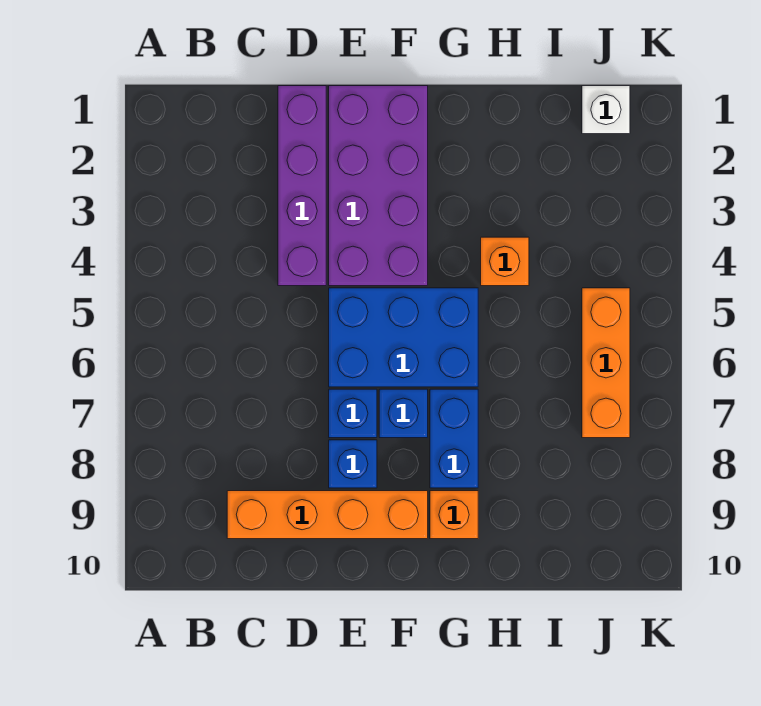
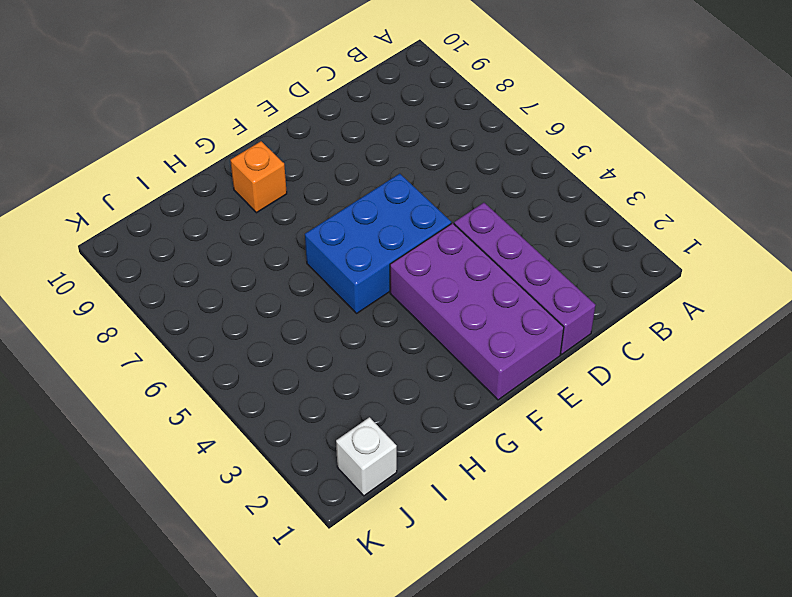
none -> orange brick C9:F9 level 1
none -> blue brick E7 level 1
none -> blue brick E8 level 1

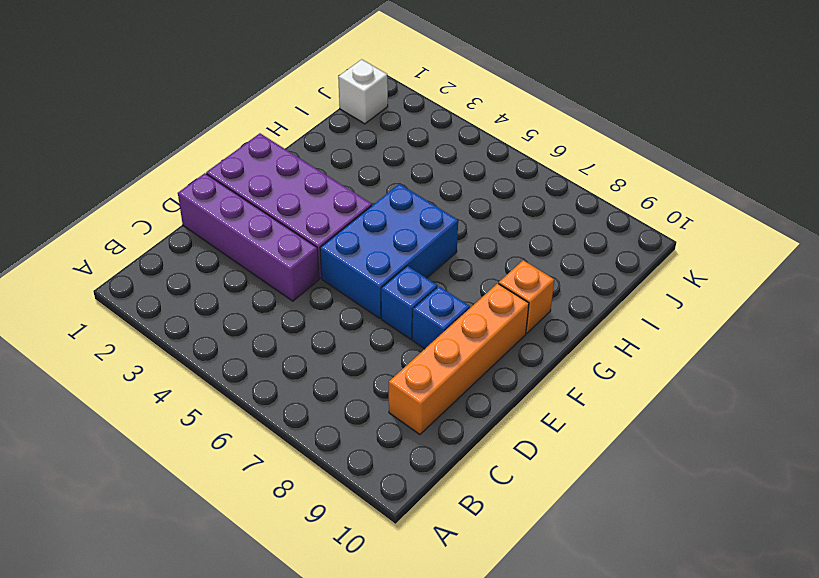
none -> blue brick F7 level 1
none -> blue brick G7:G8 level 1
none -> orange brick H4 level 1

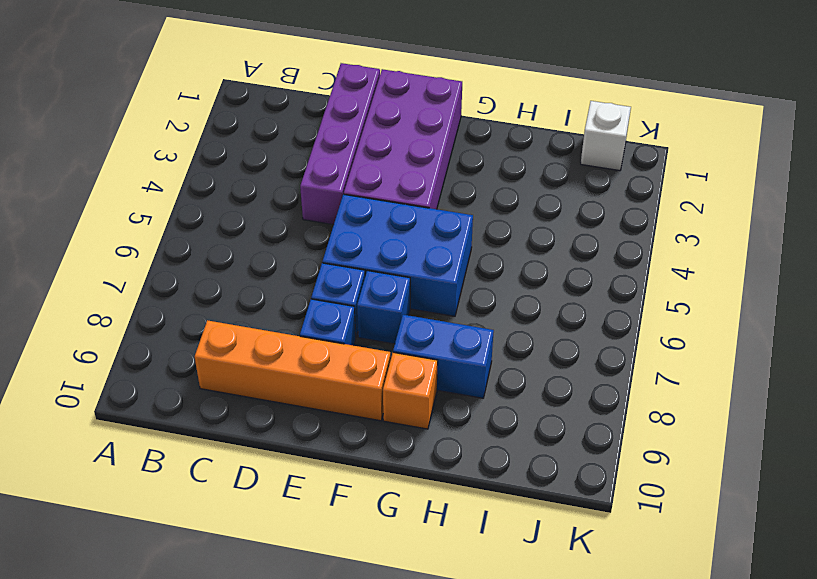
blue brick G8:H8 level 1 -> blue brick G7:G8 level 1
none -> orange brick H4 level 1
none -> orange brick J5:J7 level 1

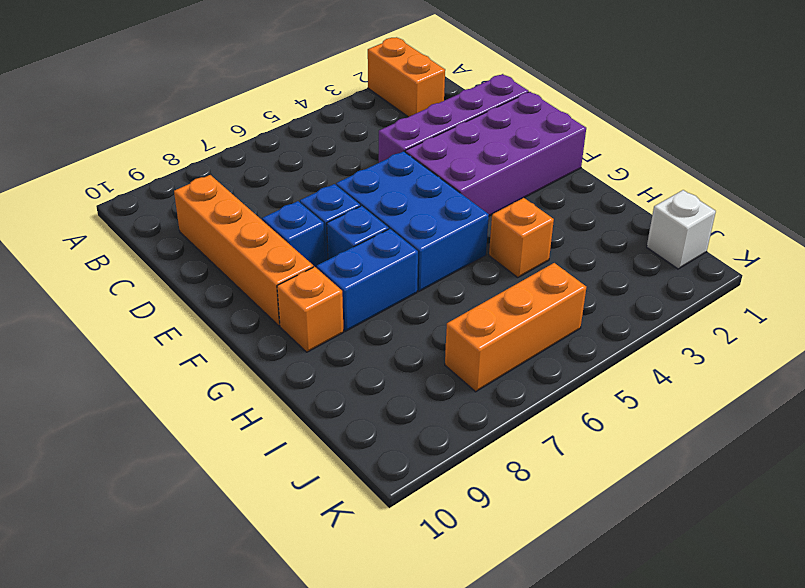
orange brick A2:B2 level 1 -> none

